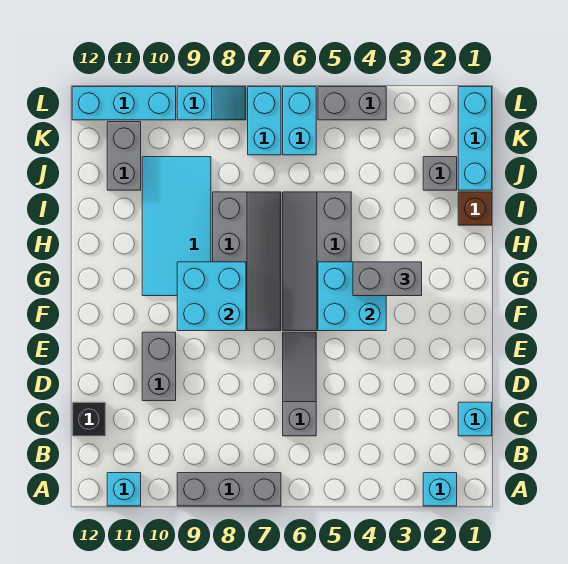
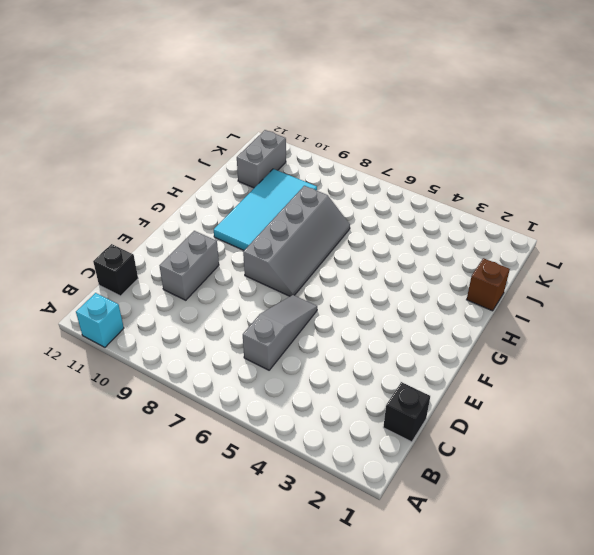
black brick C1 level 1 -> cyan brick C1 level 1
none -> cyan brick A2 level 1
none -> grey brick A7:A9 level 1
none -> grey slope F5:I6 level 1 top 5

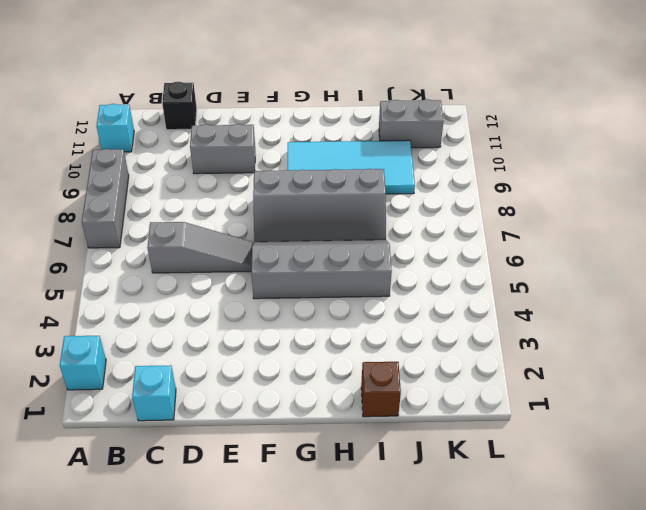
none -> cyan brick J1:L1 level 1
none -> grey brick J2 level 1
none -> cyan brick K6:L6 level 1

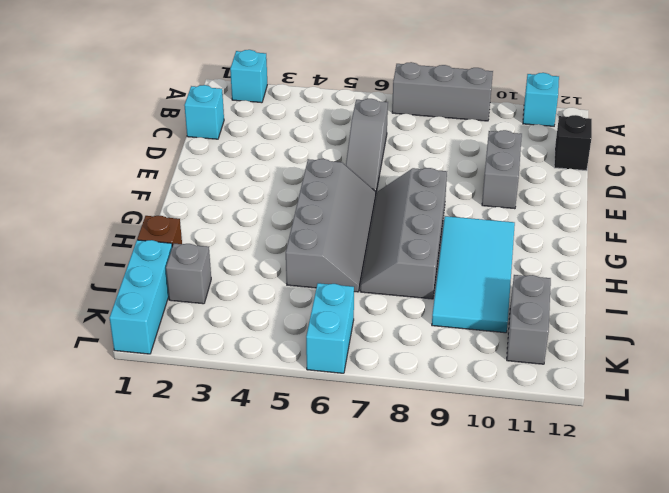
none -> cyan brick K7:L7 level 1
none -> grey brick L4:L5 level 1
none -> cyan slope L8:L9 level 1 top 9

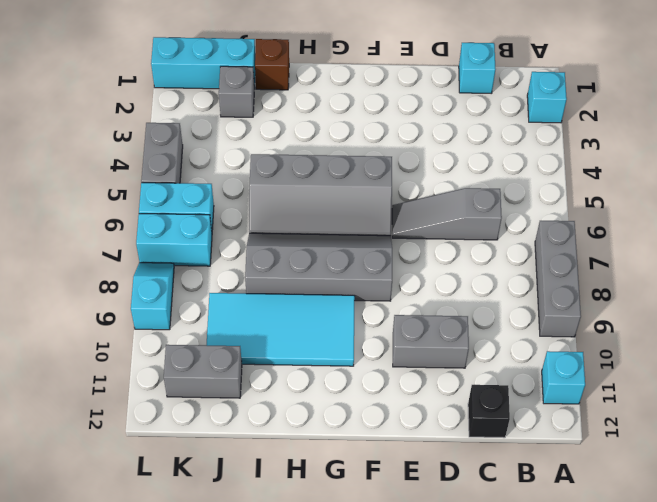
none -> cyan brick L10:L12 level 1
none -> cyan brick F4:G5 level 2
none -> cyan brick F8:G9 level 2

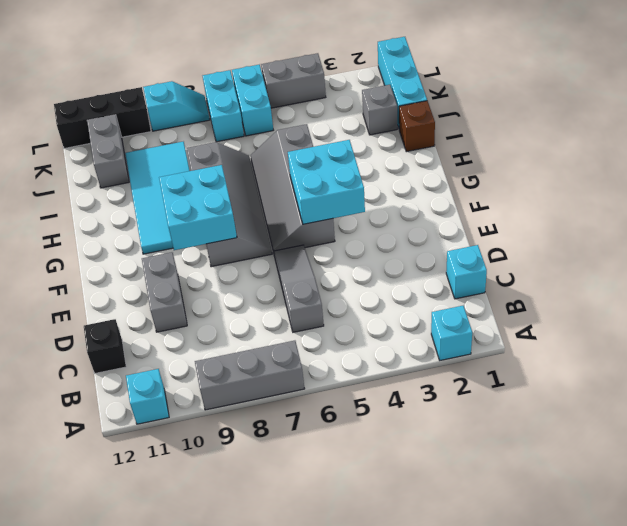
black brick L10:L12 level 1 -> cyan brick L10:L12 level 1
none -> grey brick G3:G4 level 3

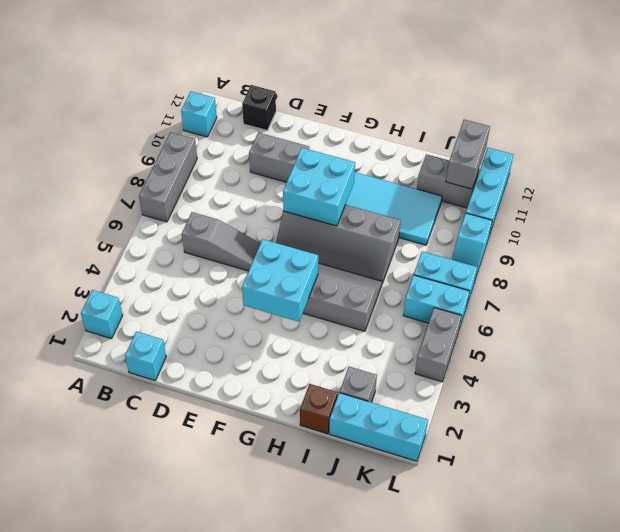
grey brick K11:K12 level 2 -> grey brick G3:G4 level 3

